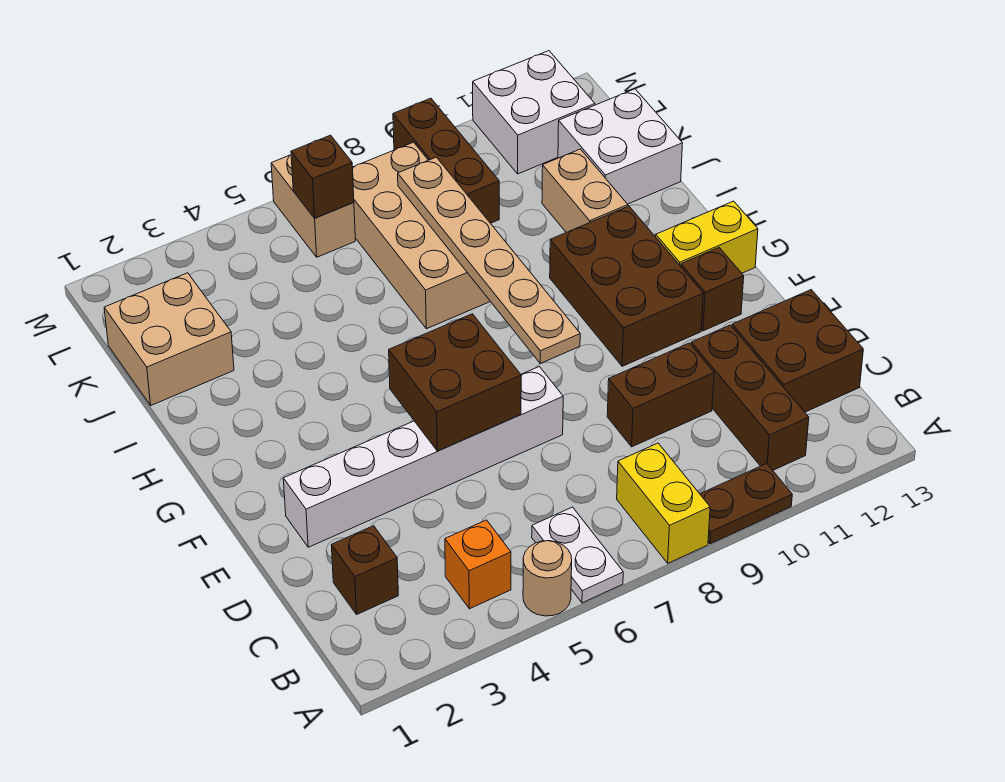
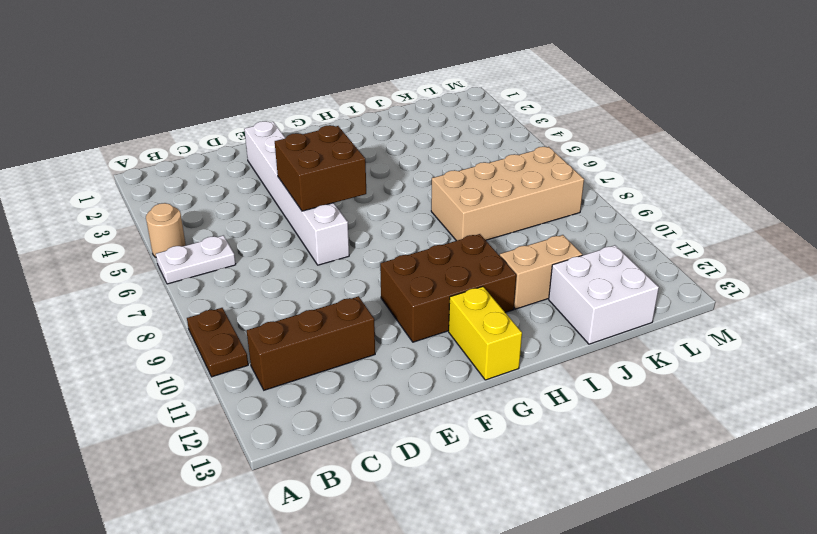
none -> yellow brick A8:B8 level 1
none -> orange brick B4 level 1
none -> brown brick C2 level 1

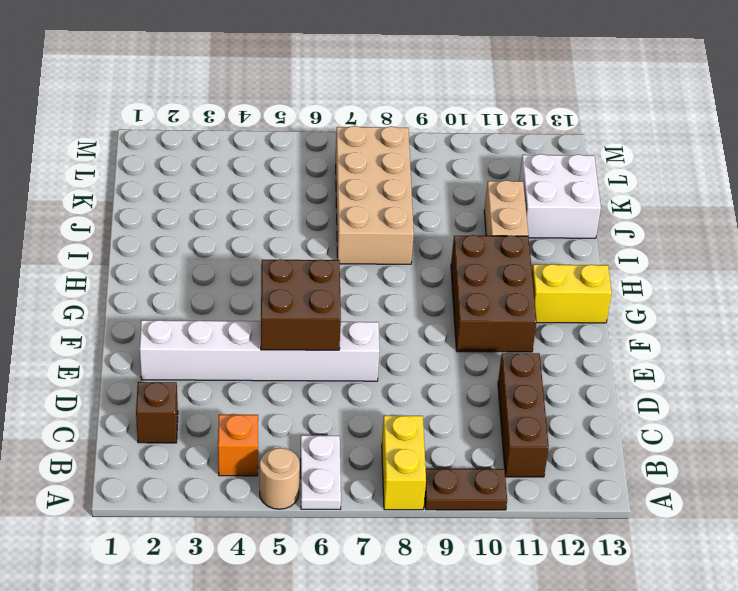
none -> brown brick C12:D13 level 1
none -> brown brick D9:D10 level 1
none -> brown brick F12 level 1

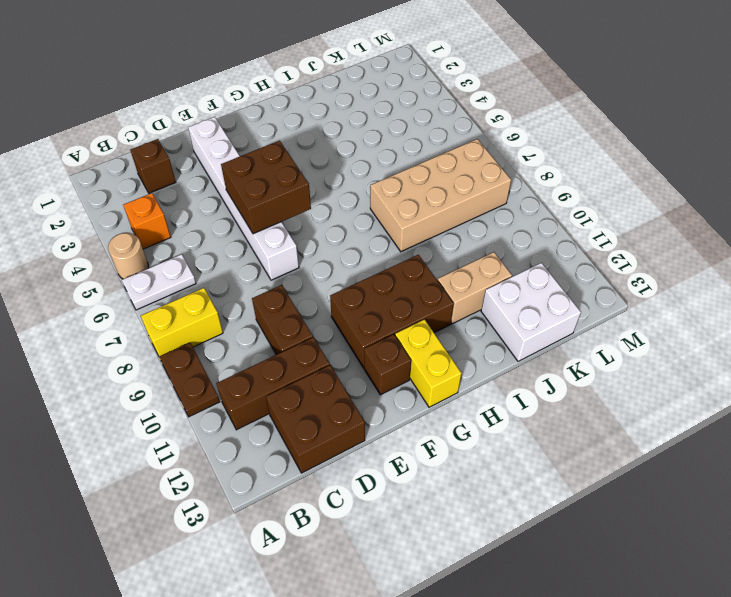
none -> tan brick J1:K2 level 1
none -> brown brick K9:M9 level 1
none -> tan brick L6:M6 level 1

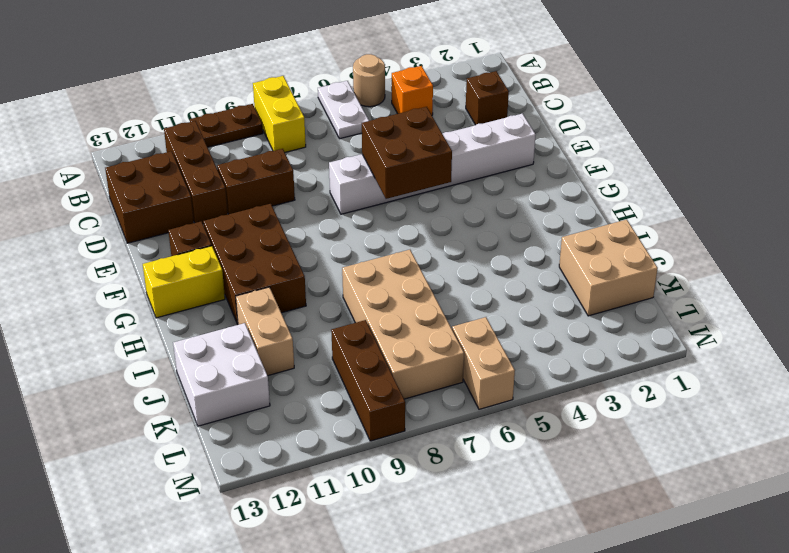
none -> white brick L11:M12 level 1
none -> tan plate F8:K8 level 2
none -> brown brick L6 level 2

